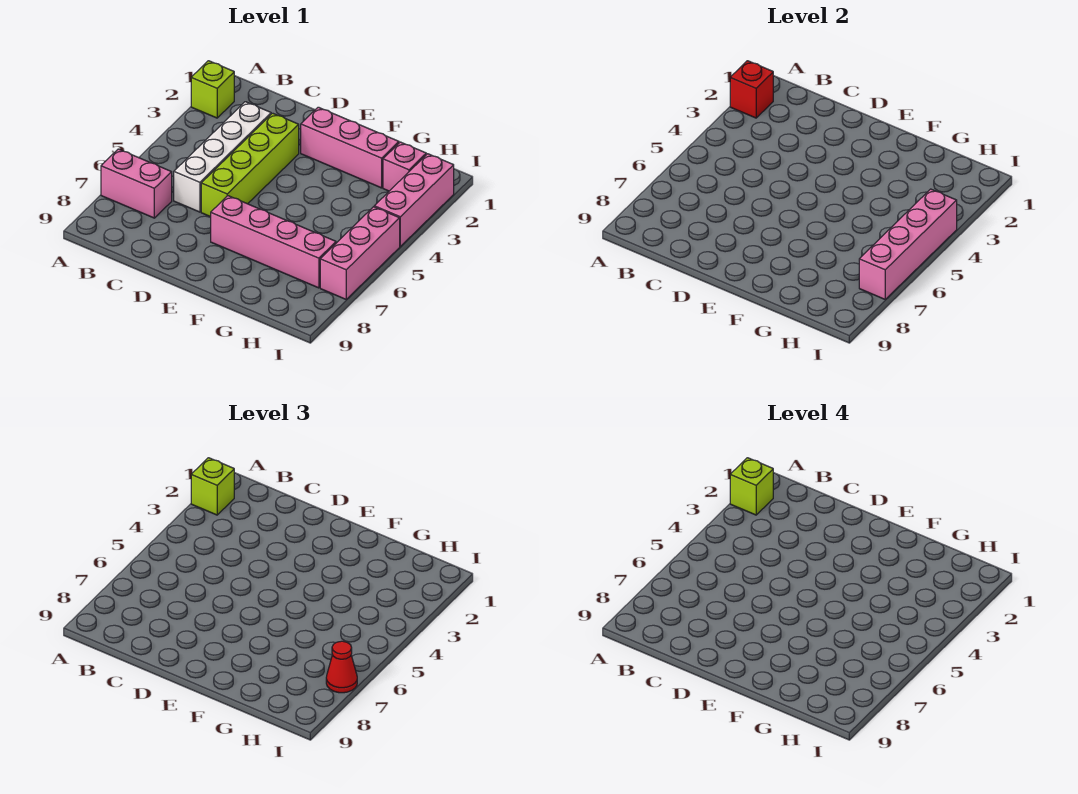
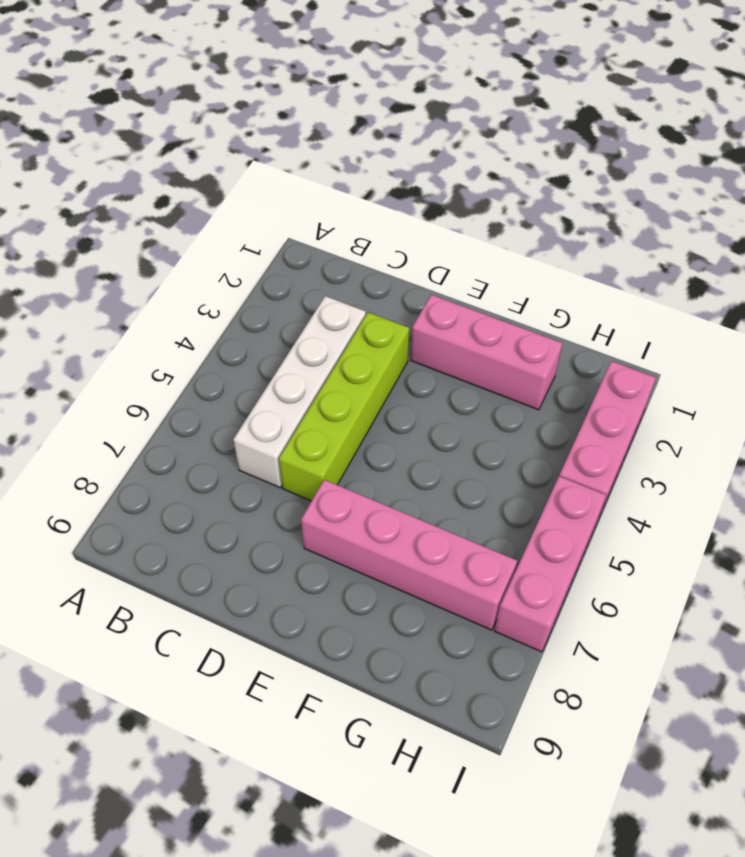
none -> lime brick A2 level 1
none -> pink brick A7:B7 level 1
none -> pink brick H2 level 1

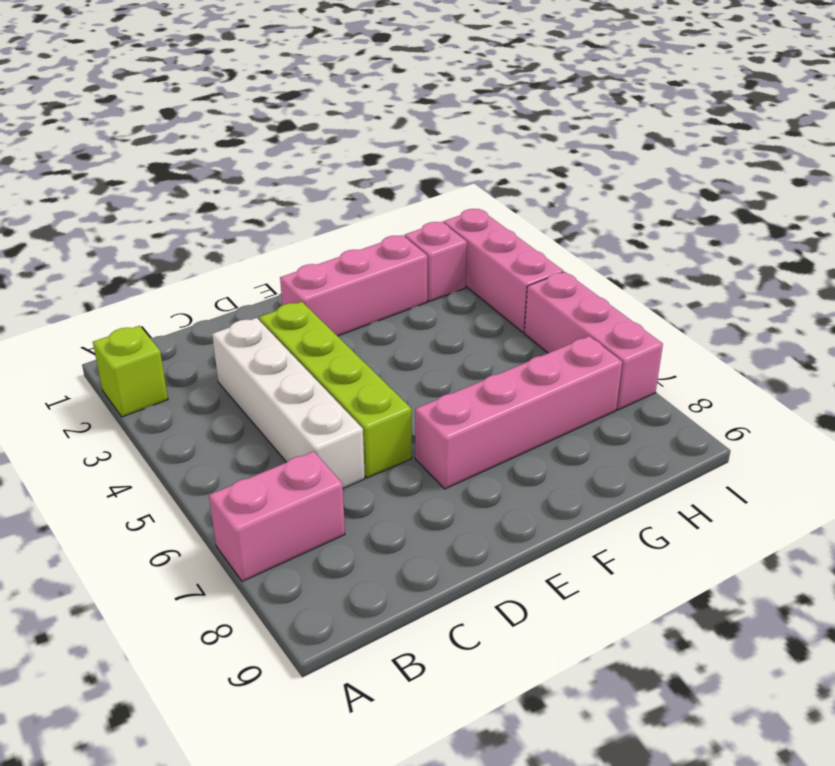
none -> red brick A2 level 2
none -> pink brick I4:I7 level 2
none -> lime brick A2 level 3

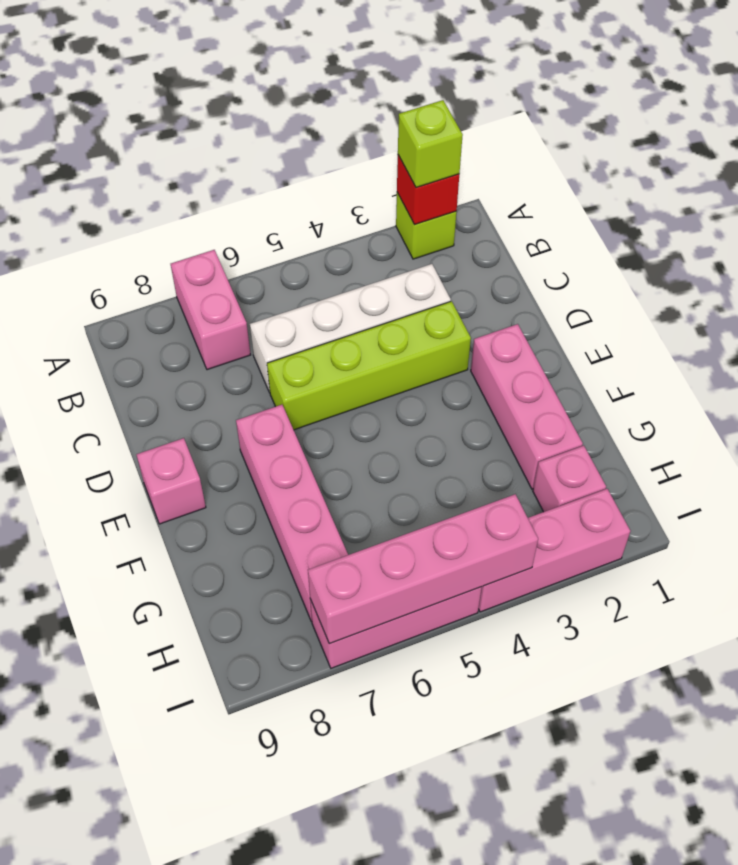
pink brick E9 level 1 -> none
none -> red cone I7 level 3
none -> lime brick A2 level 4

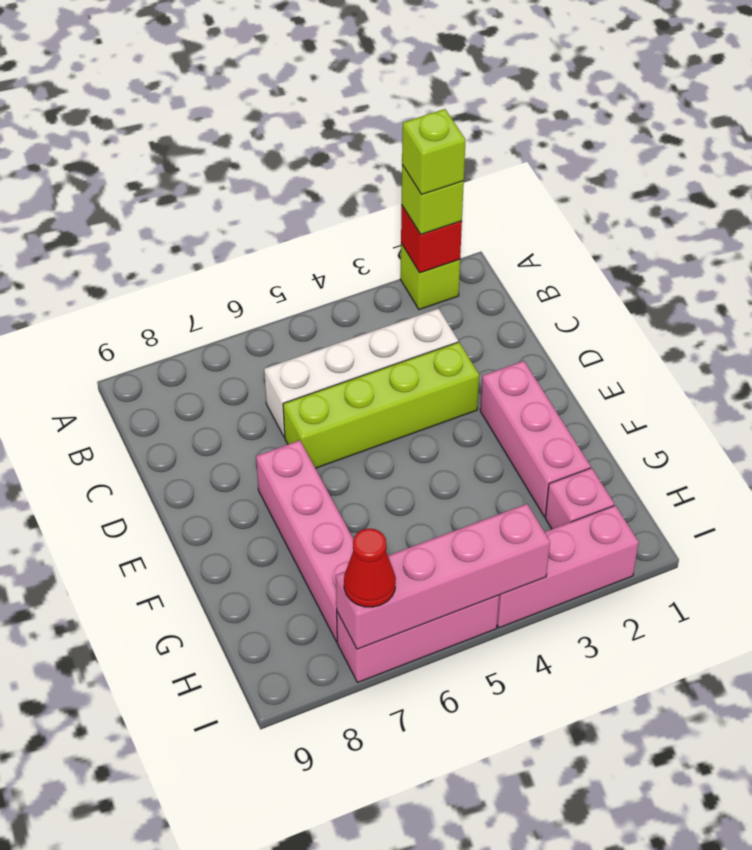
none -> pink brick A7:B7 level 1

